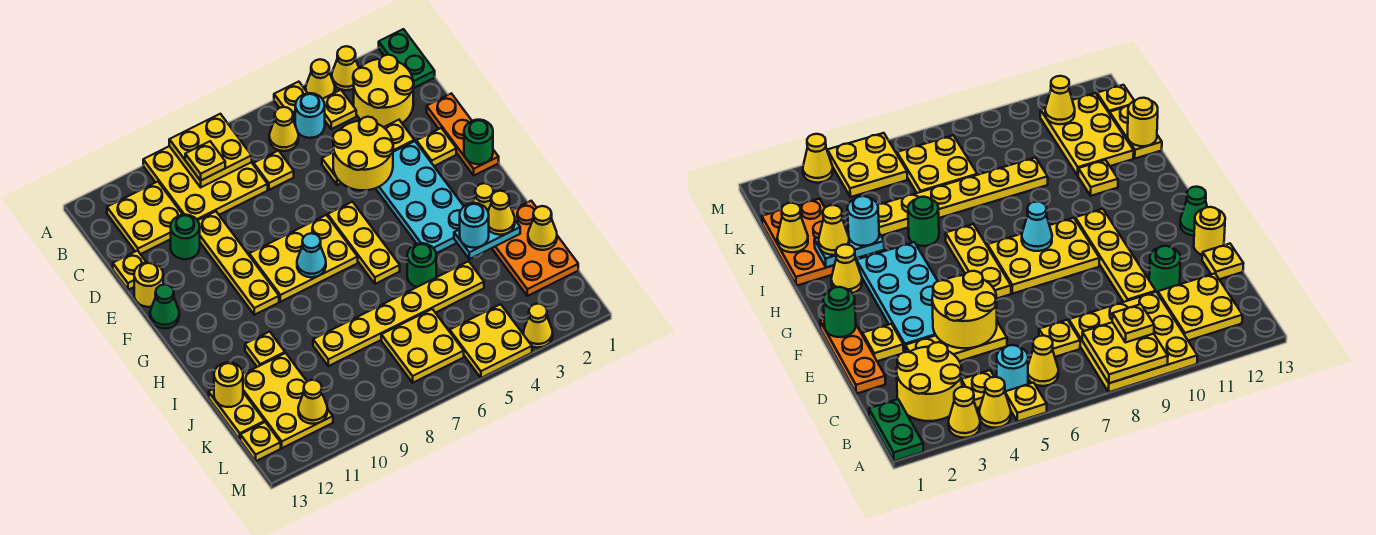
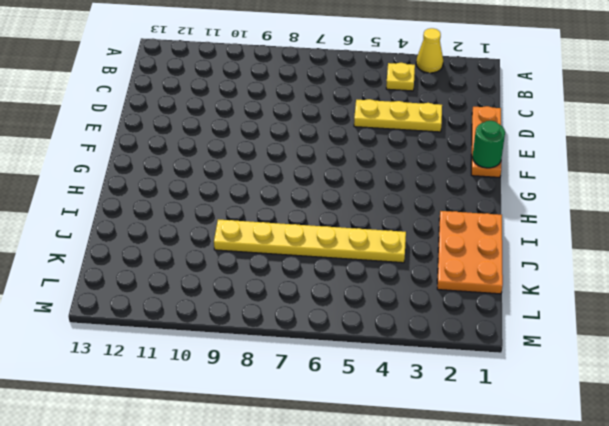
none -> green plate A1:B1 level 1
none -> yellow cone A4 level 1
none -> yellow plate A5 level 1
none -> yellow plate A8:C10 level 1

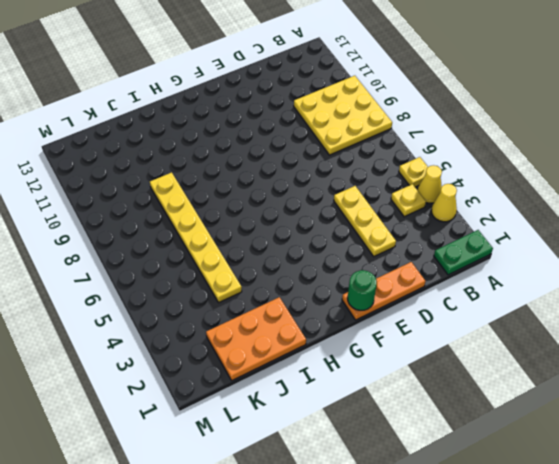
none -> yellow round brick B2:C3 level 1
none -> cyan round brick B5 level 1
none -> yellow cone B6 level 1
none -> yellow plate B11:C12 level 1

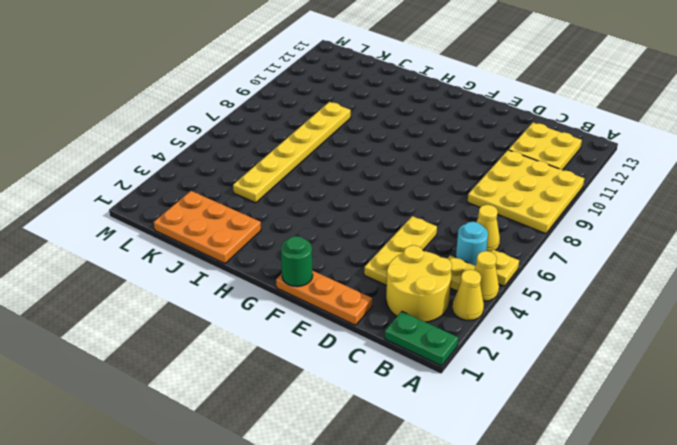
none -> yellow plate C7 level 1
none -> yellow plate D10:G10 level 1
none -> green round brick D11 level 1
none -> yellow plate D13 level 1

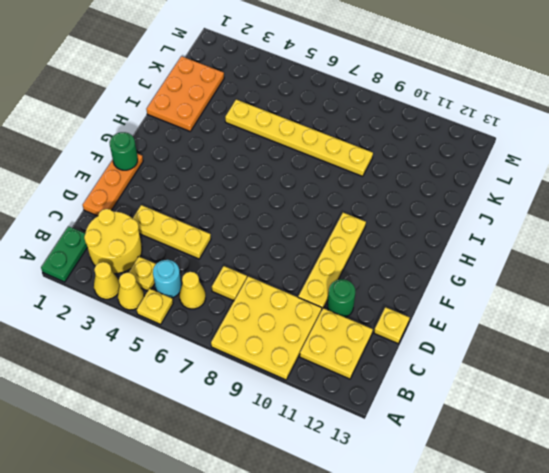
none -> yellow plate E2 level 1
none -> cyan plate E3:H4 level 1
none -> yellow round brick E13 level 1
none -> yellow plate F6:H6 level 1

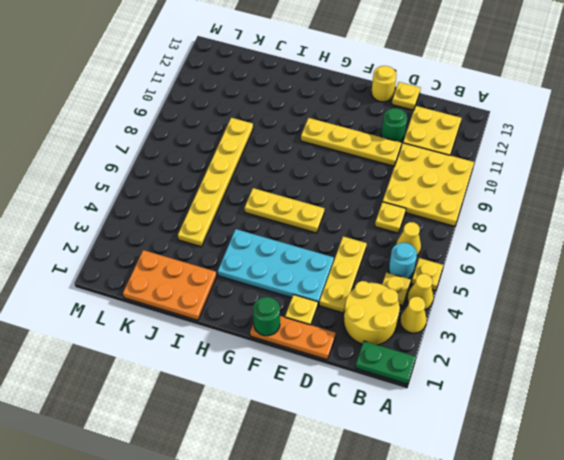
none -> yellow plate F7:G9 level 1
none -> green cone F13 level 1
none -> yellow cone H2 level 1
none -> green round brick I5 level 1

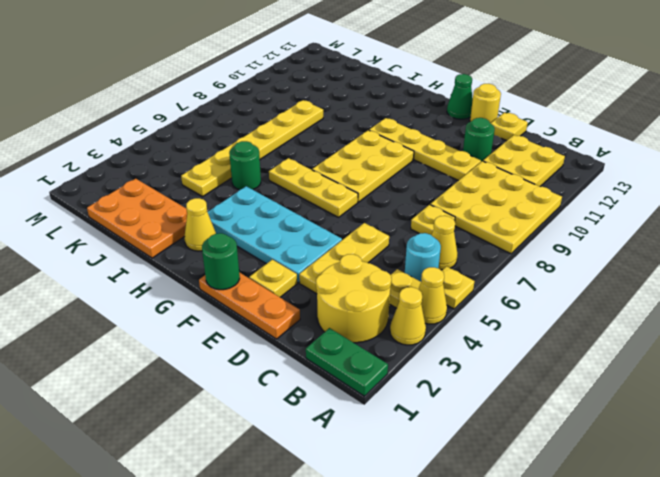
none -> yellow plate I11 level 1
none -> yellow plate J11:L12 level 1
none -> yellow plate J13:K13 level 1
none -> yellow plate K6:L7 level 1

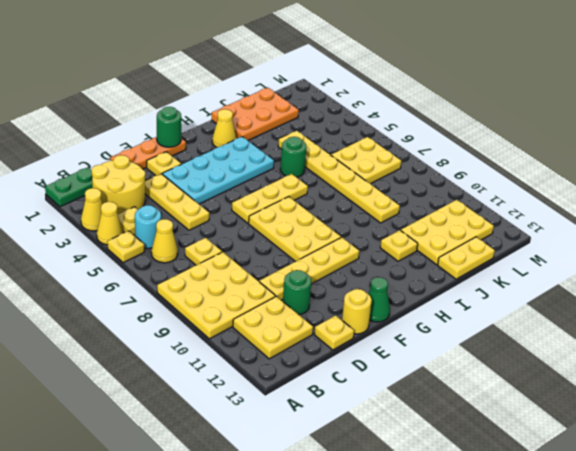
none -> yellow plate L4:M5 level 1
none -> yellow plate L13 level 1
none -> yellow cone M3 level 1
none -> yellow plate A8:B9 level 2

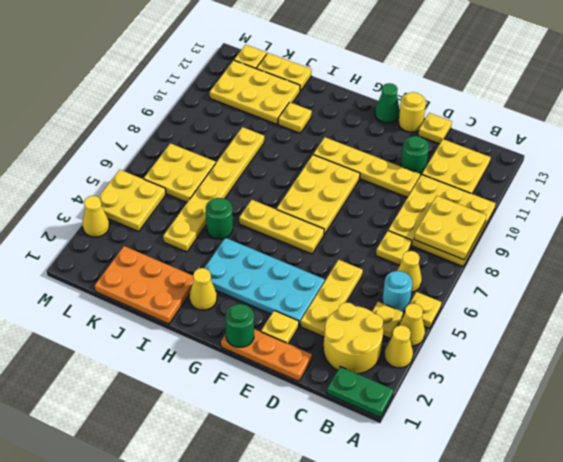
none -> yellow round brick D4:E5 level 2
none -> cyan cone G8 level 2
none -> cyan plate I2:I3 level 2
none -> yellow cone J1 level 2

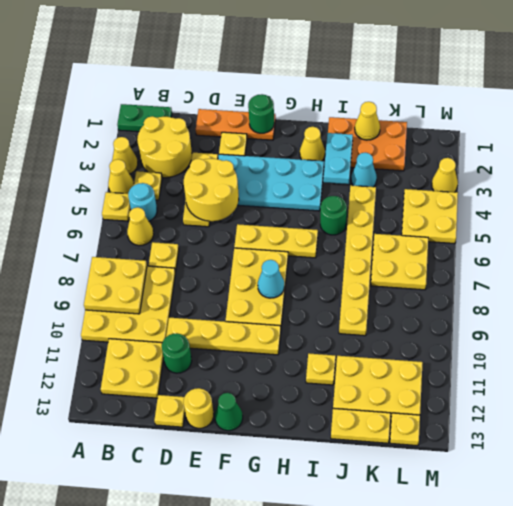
cyan cone J3 level 1 -> none
none -> yellow round brick J13 level 2
none -> yellow cone L11 level 2
none -> yellow plate B9 level 3
none -> yellow cone I2 level 3

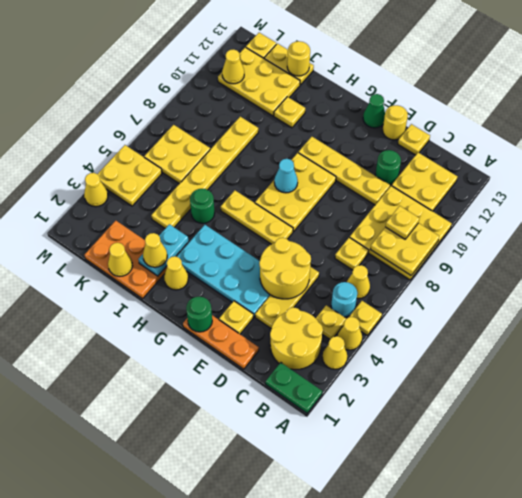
none -> cyan round brick I3 level 3

